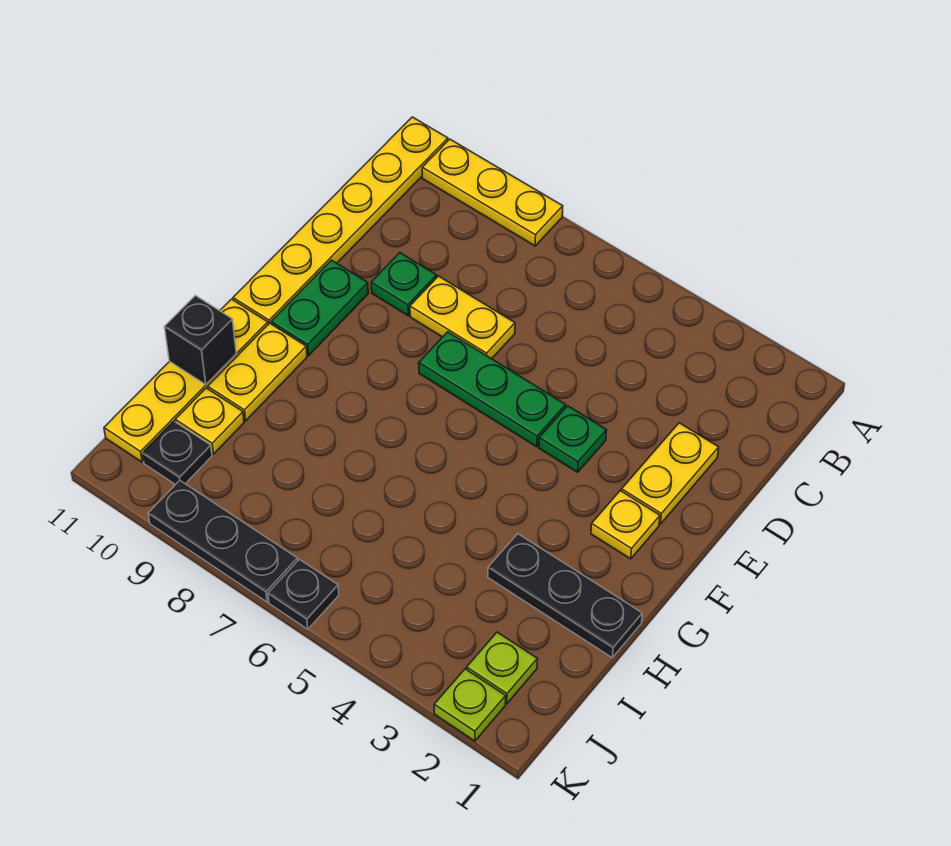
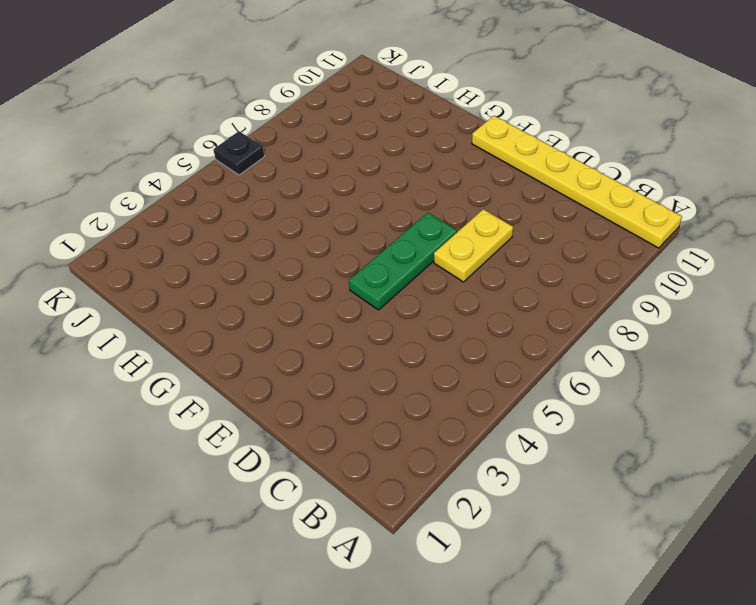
none -> yellow plate A8:A10 level 1
none -> yellow plate D2:E2 level 1
none -> green plate D9 level 1

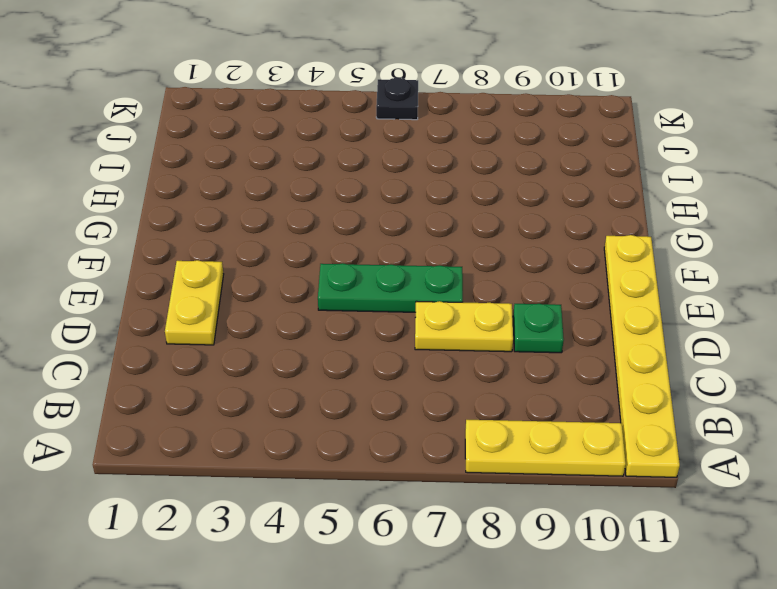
none -> green plate E4 level 1
none -> green plate E10:F10 level 1
none -> yellow plate F2 level 1

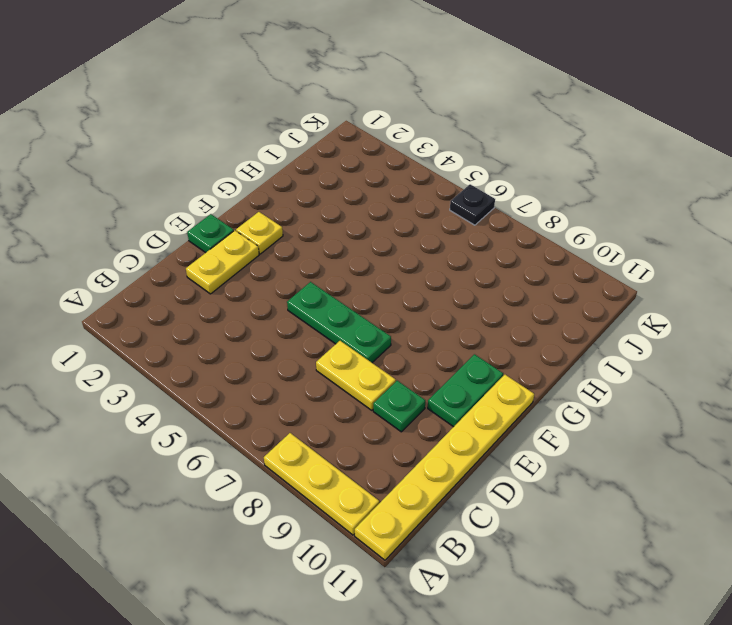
green plate E1 level 1 -> green plate E4 level 1
none -> yellow plate G10:H10 level 1
none -> yellow plate G11:J11 level 1
none -> black plate H1:H3 level 1

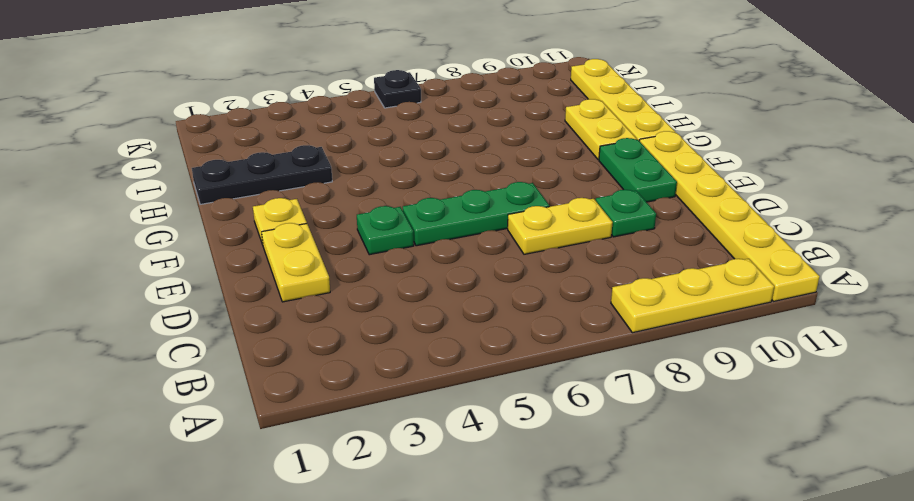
none -> yellow plate I10 level 1
none -> lime plate J2 level 1
none -> black plate J10 level 1

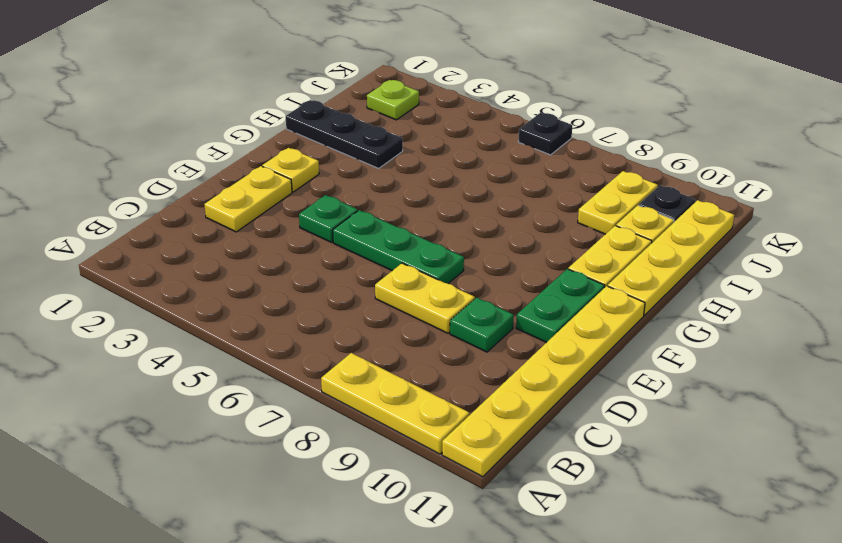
yellow plate I9:J9 level 1 -> none
none -> lime plate K2 level 1
none -> black plate K7:K9 level 1
none -> black brick H11 level 2

